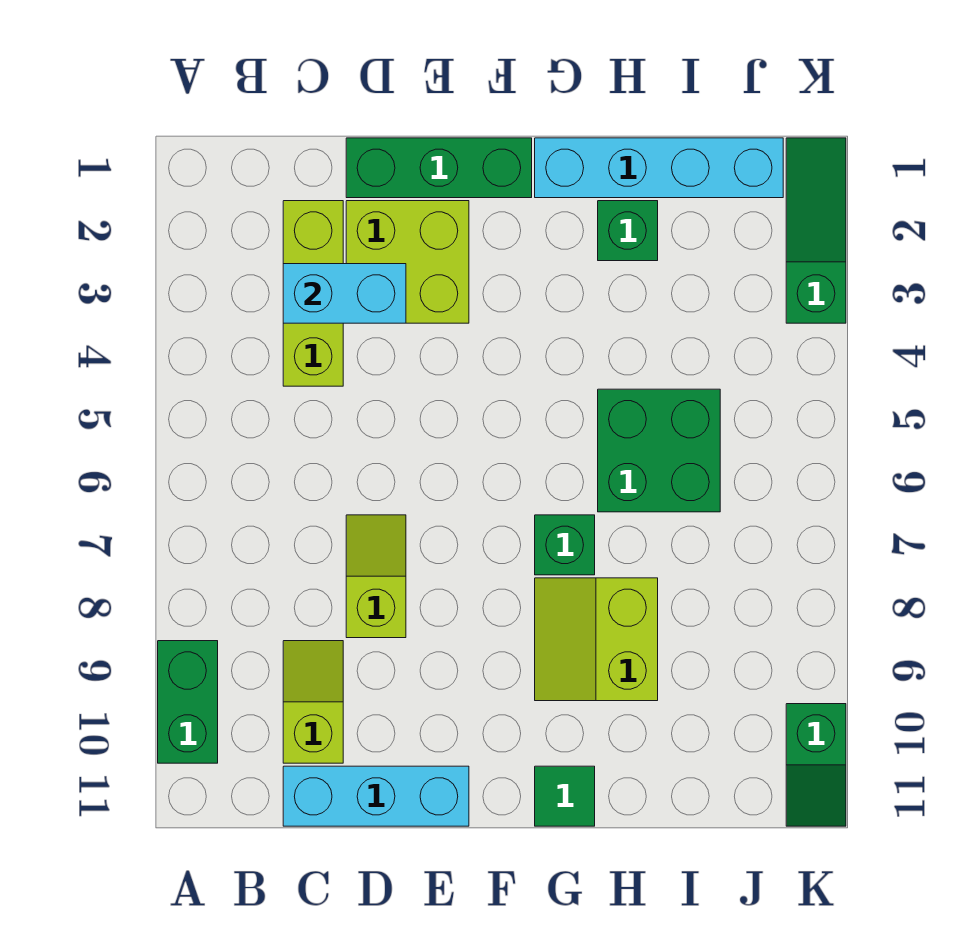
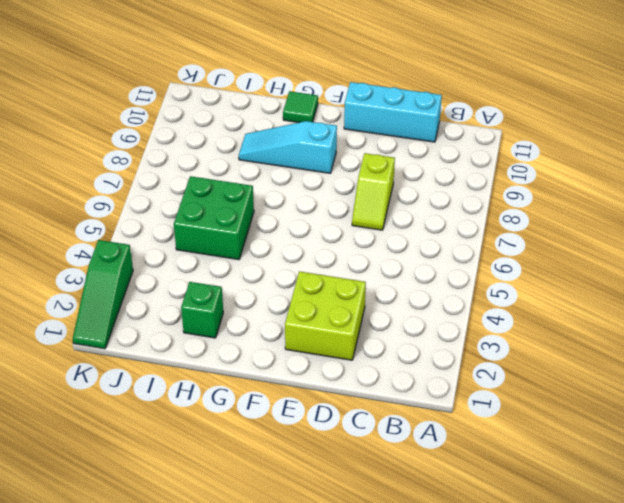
cyan slope F9:H9 level 1 top F -> lime slope G8:H9 level 1 top H
none -> green brick A9:A10 level 1
none -> lime brick C2:C4 level 1
none -> lime slope C9:C10 level 1 top 10

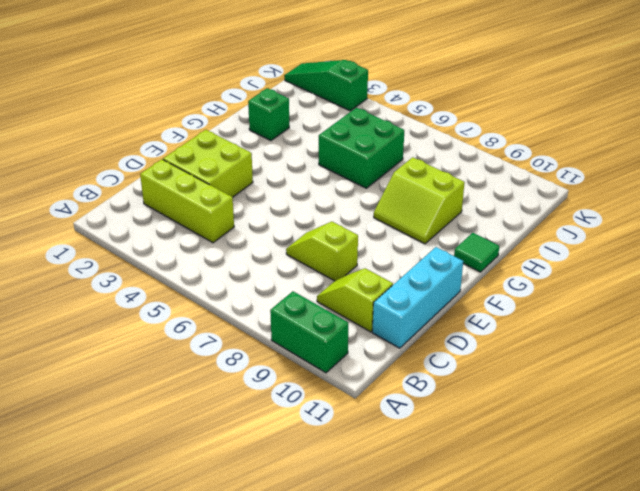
none -> green brick D1:F1 level 1
none -> cyan brick G1:J1 level 1
none -> green brick G7 level 1

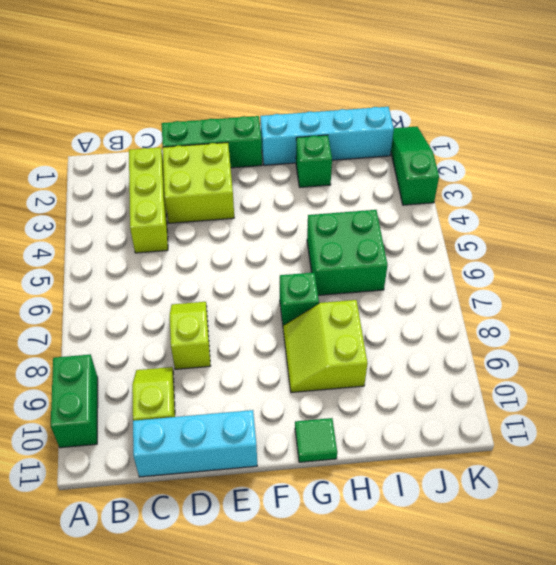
none -> green slope K10:K11 level 1 top 10
none -> cyan brick C3:D3 level 2

